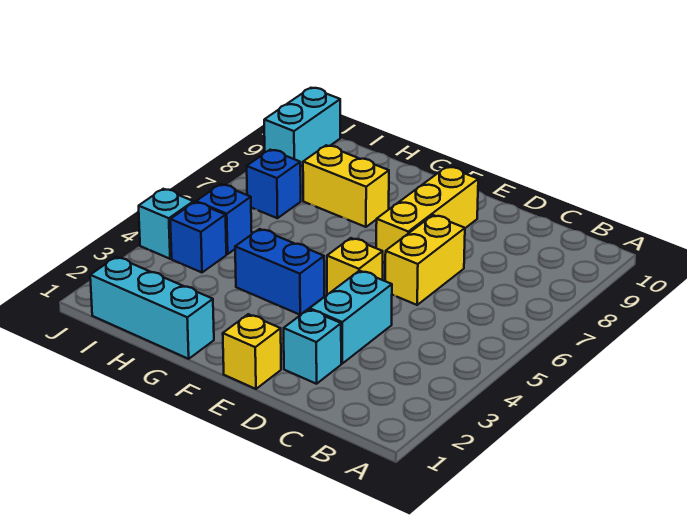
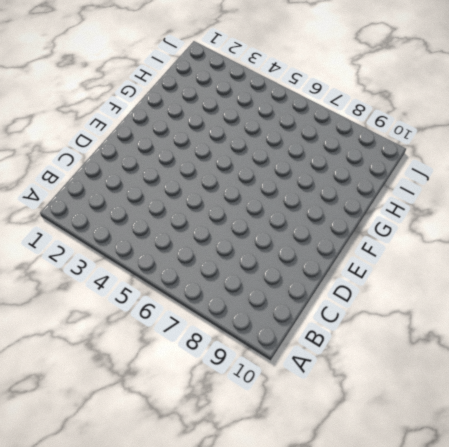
none -> cyan brick D2 level 1
none -> cyan brick D3:D4 level 1
none -> yellow brick D6:D7 level 1

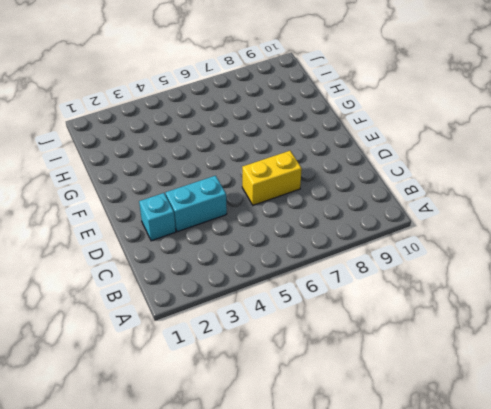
none -> yellow brick E1 level 1
none -> yellow brick E5 level 1
none -> yellow brick E7:E9 level 1

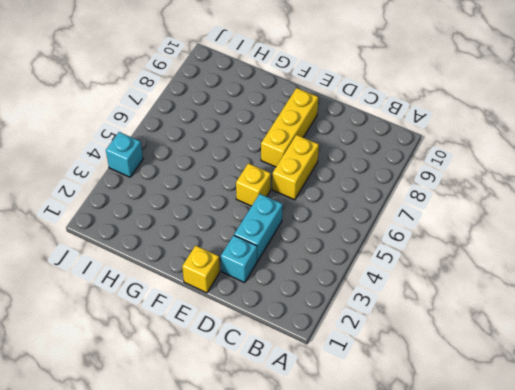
none -> blue brick F4:G4 level 1
none -> cyan brick G1:I1 level 1
none -> yellow brick G8:H8 level 1

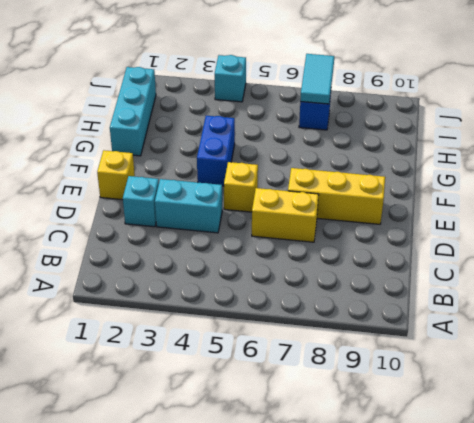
cyan tile I7:J7 level 2 -> none
none -> yellow brick G8:H8 level 1
none -> blue brick I4 level 1
none -> blue brick I5 level 1

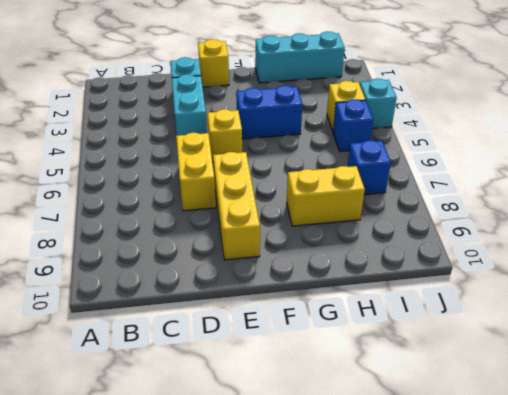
yellow brick I4 level 1 -> blue brick I4 level 1
none -> cyan brick J9:J10 level 1

